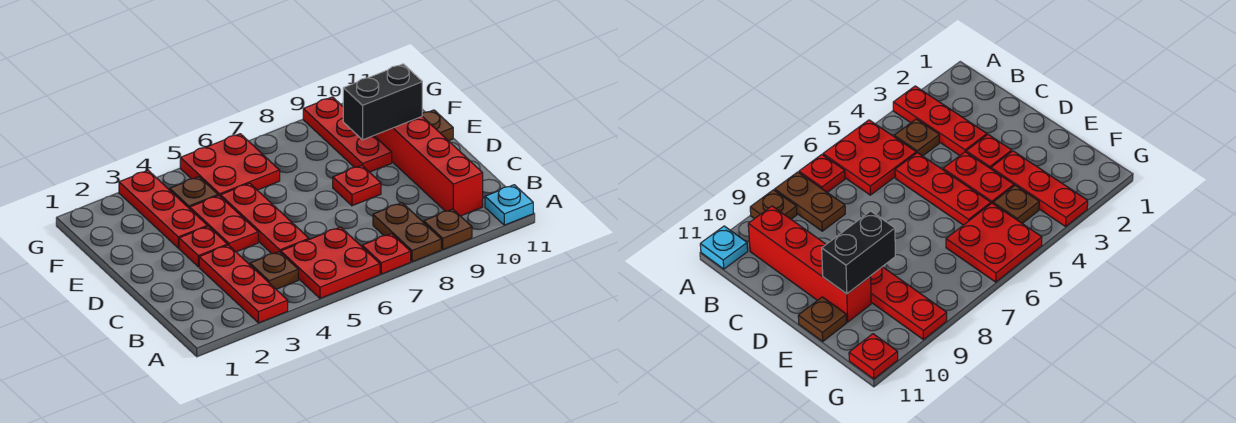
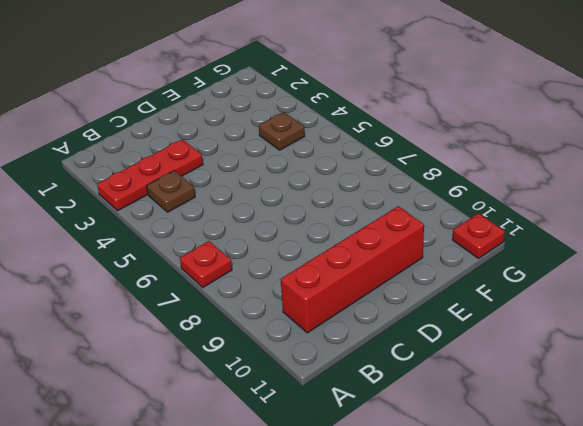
none -> red plate A5:B6 level 1
none -> brown plate A8:B8 level 1
none -> brown plate A9 level 1

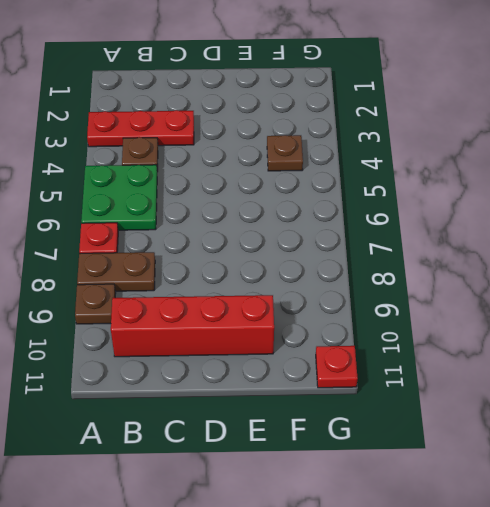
green plate A5:B6 level 1 -> red plate A5:B6 level 1
none -> cyan plate A11 level 1
none -> red plate C5:E5 level 1
none -> red plate D3 level 1

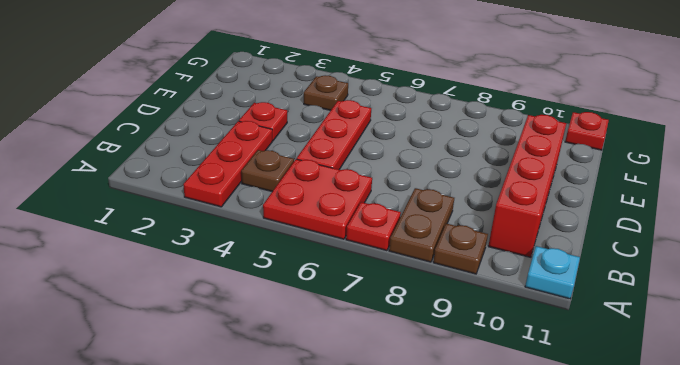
none -> red plate D4:E4 level 1
none -> red plate D8 level 1
none -> red plate E3:G3 level 1

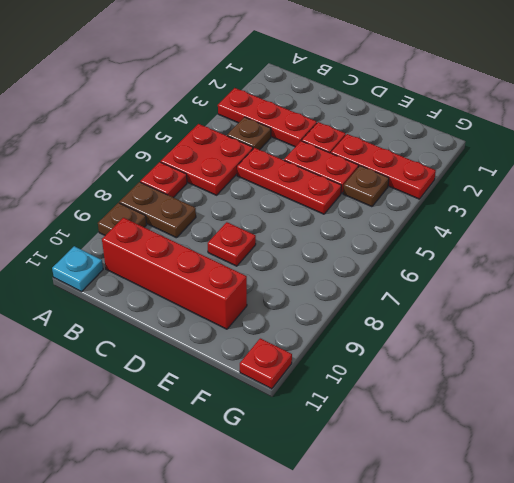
none -> red plate E9:G9 level 1
none -> brown plate E11 level 1
none -> red plate F5:G6 level 1

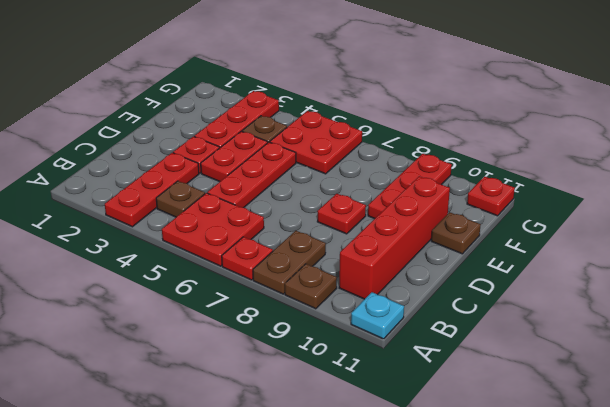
none -> black brick E9:E10 level 2

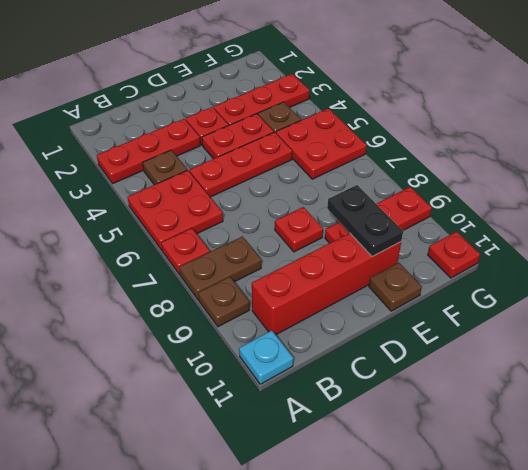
black plate E9:E10 level 2 -> black brick E9:E10 level 2

